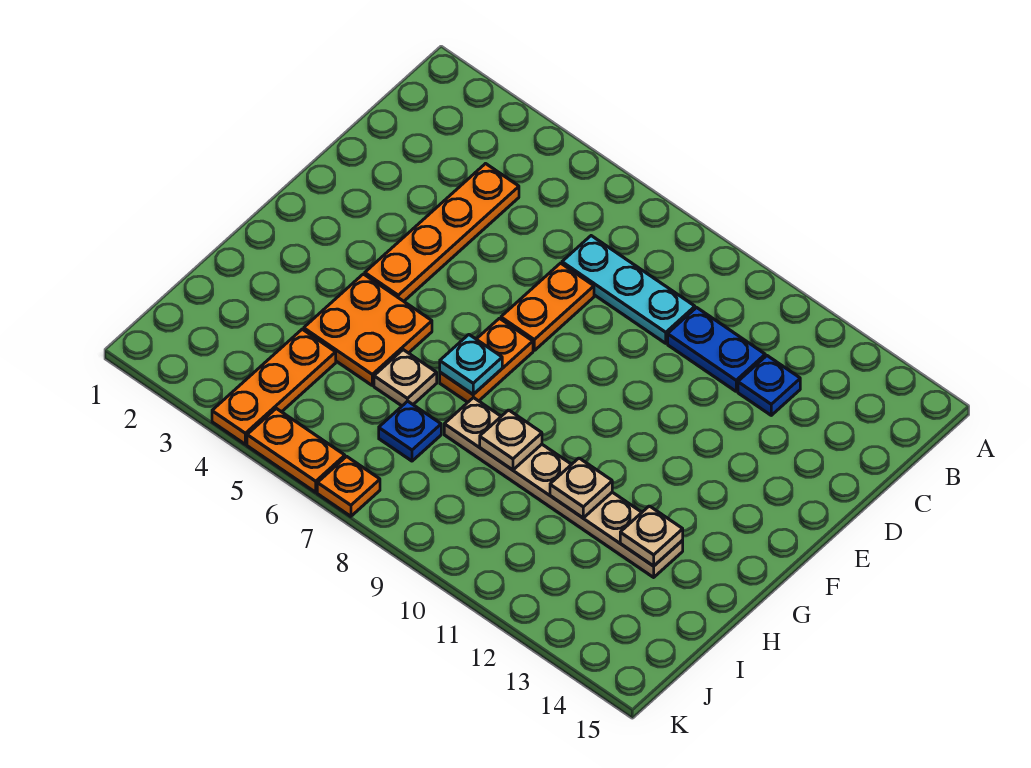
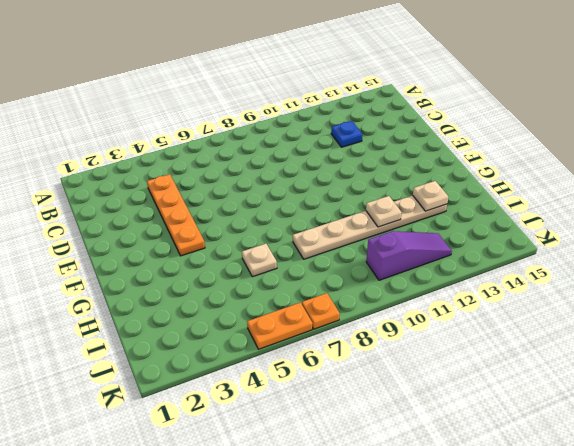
purple slope J10:J12 level 1 top 10 -> none
none -> cyan plate C7:C9 level 1
none -> blue plate C10:C11 level 1
none -> orange plate D7:E7 level 1

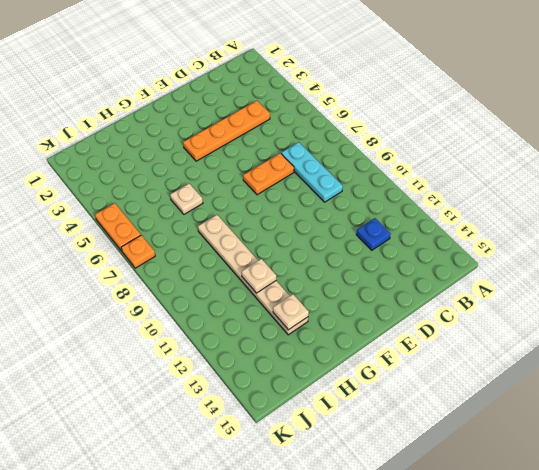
none -> blue plate C10:C11 level 1
none -> orange plate F7:G7 level 1
none -> orange plate G4:H5 level 1

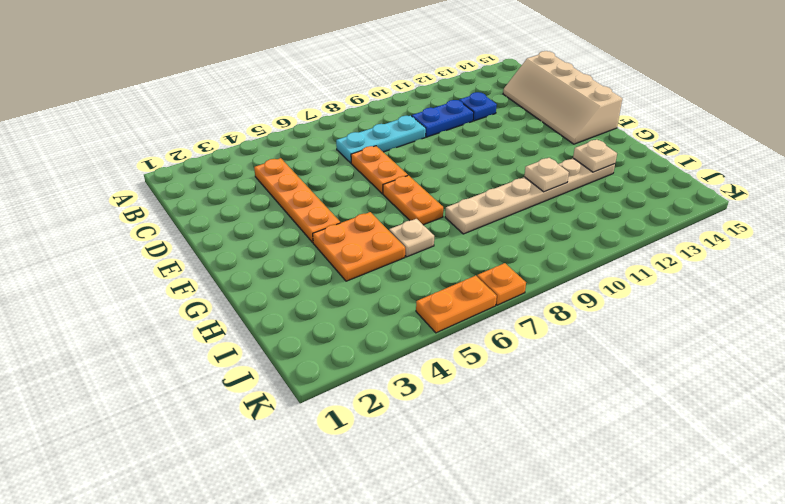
tan slope C14:F15 level 1 top 15 -> none
none -> orange plate I4:K4 level 1
none -> blue plate I7 level 1
none -> cyan plate G7 level 2

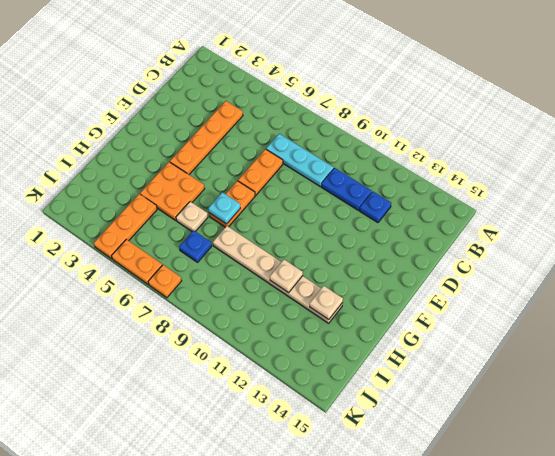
none -> tan plate H9 level 2

